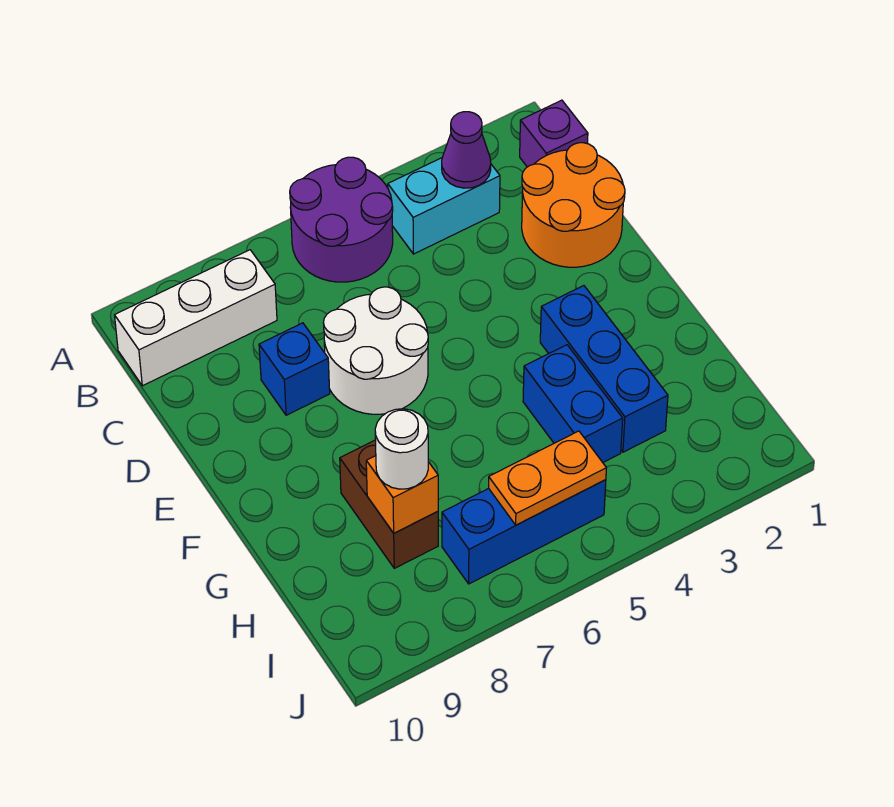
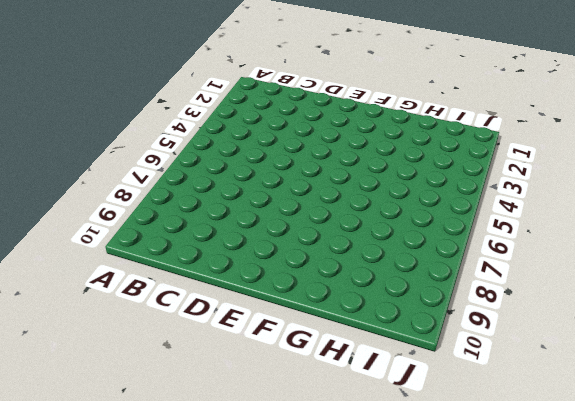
none -> purple round brick A5:B6 level 1
none -> purple brick B1 level 1
none -> cyan brick B3:B4 level 1

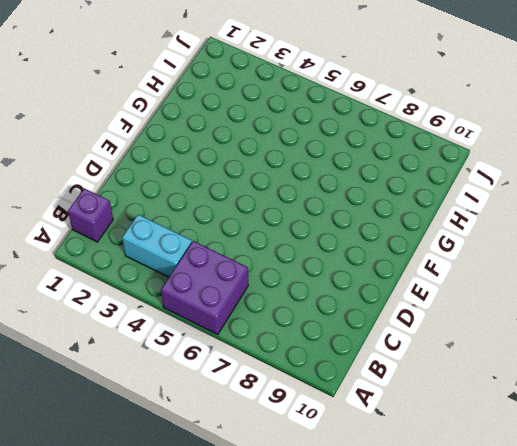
purple brick A5:B6 level 1 -> purple round brick A5:B6 level 1
none -> white brick B8:B10 level 1
none -> orange round brick C1:D2 level 1
none -> white round brick D6:E7 level 1

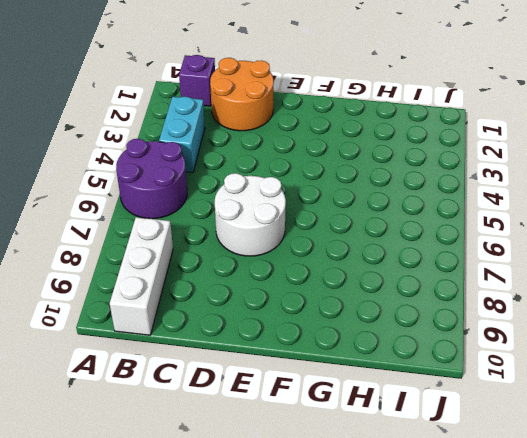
none -> blue brick D8 level 1
none -> blue brick F3:H3 level 1
none -> blue brick G4:H4 level 1

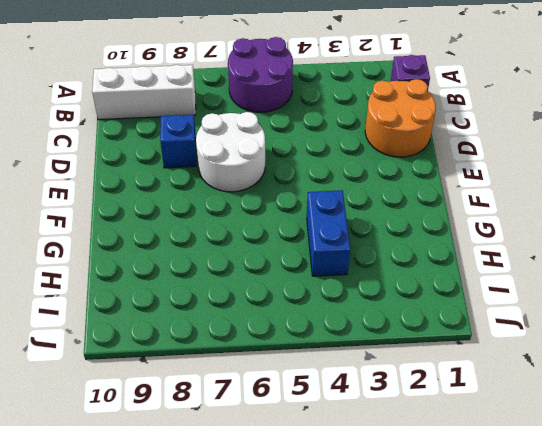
none -> cyan brick B3:B4 level 1
none -> blue brick F3:H3 level 1
none -> brown brick G8:H8 level 1

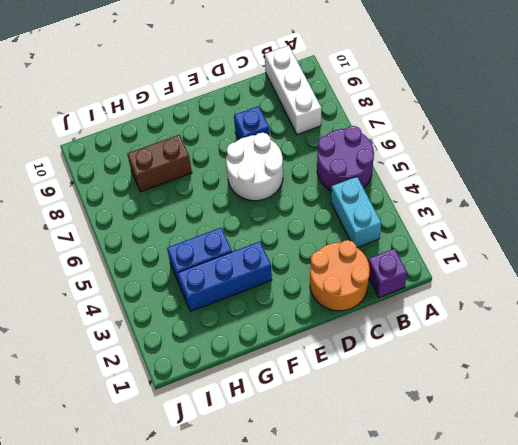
none -> blue brick I5:I7 level 1
none -> purple cone B3 level 2
none -> orange brick H8 level 2

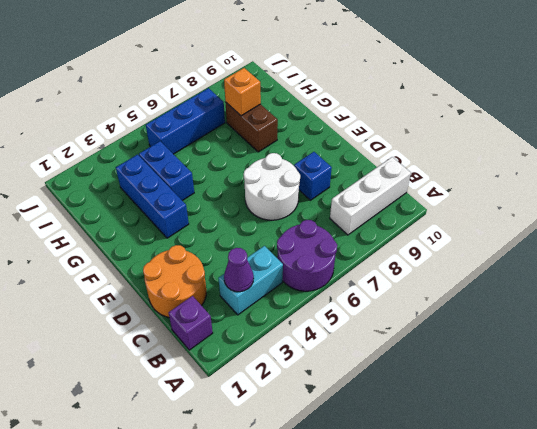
none -> orange plate I5:I6 level 2
none -> white round brick H8 level 3

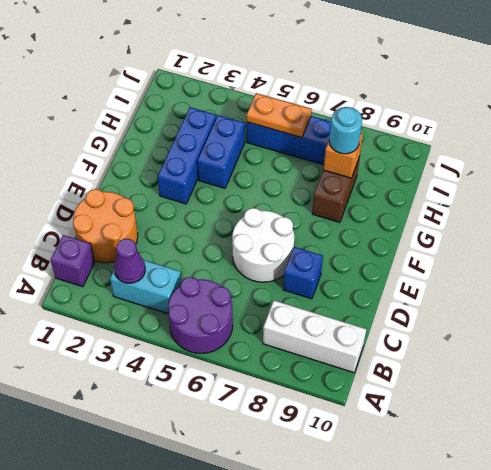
cyan round brick H8 level 3 -> white round brick H8 level 3

